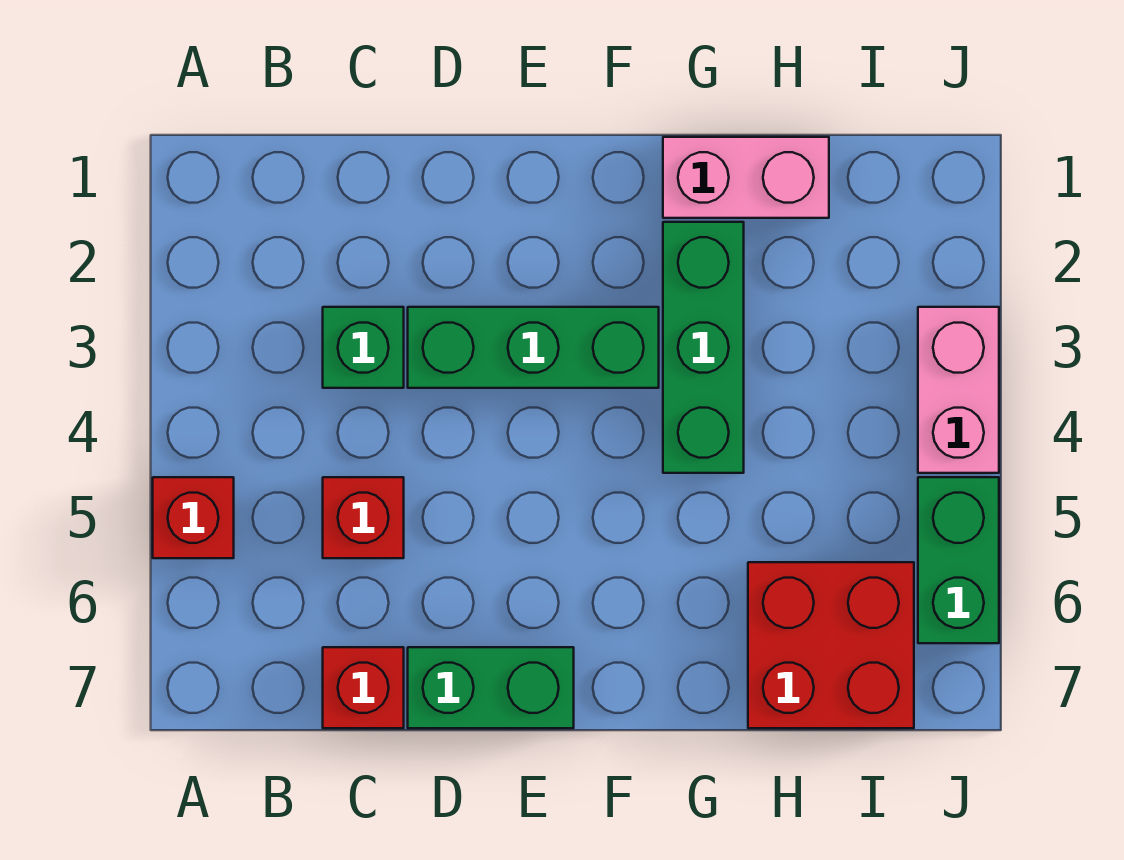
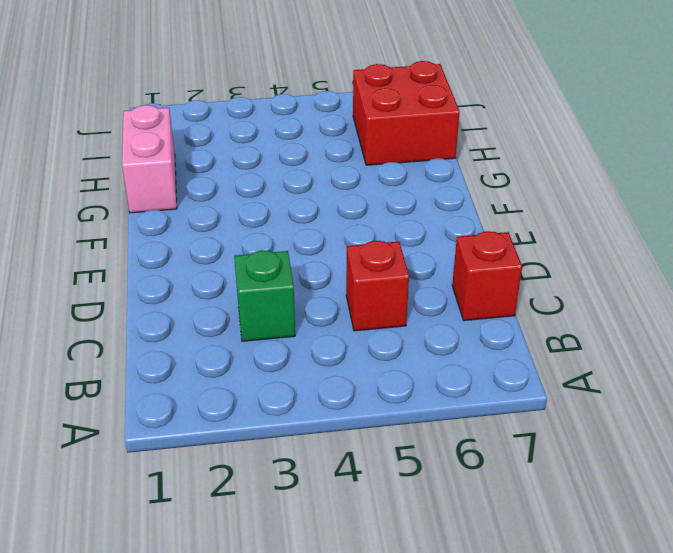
none -> red brick A5 level 1
none -> green brick D3:F3 level 1

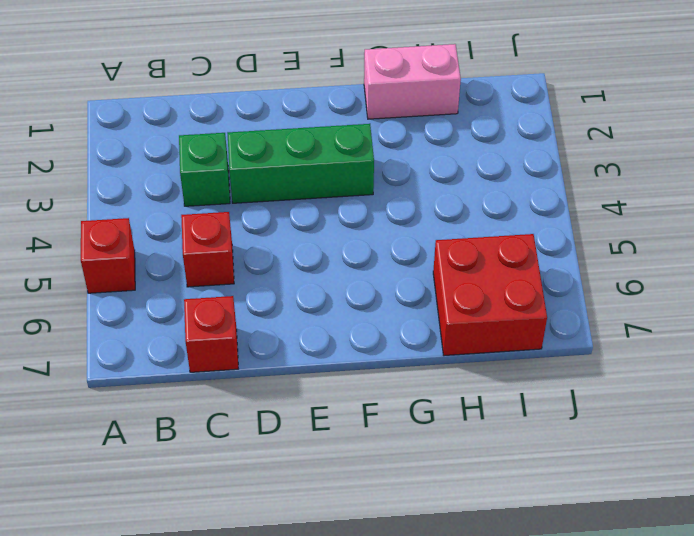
none -> green brick D7:E7 level 1
none -> green brick G2:G4 level 1

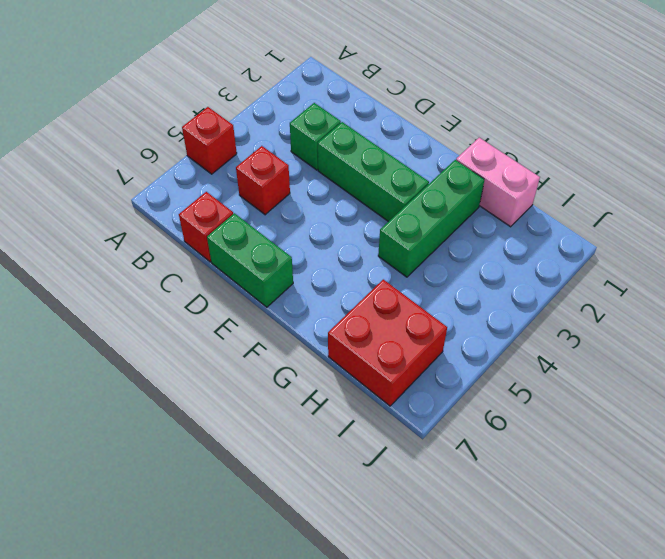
none -> pink brick J3:J4 level 1
none -> green brick J5:J6 level 1

